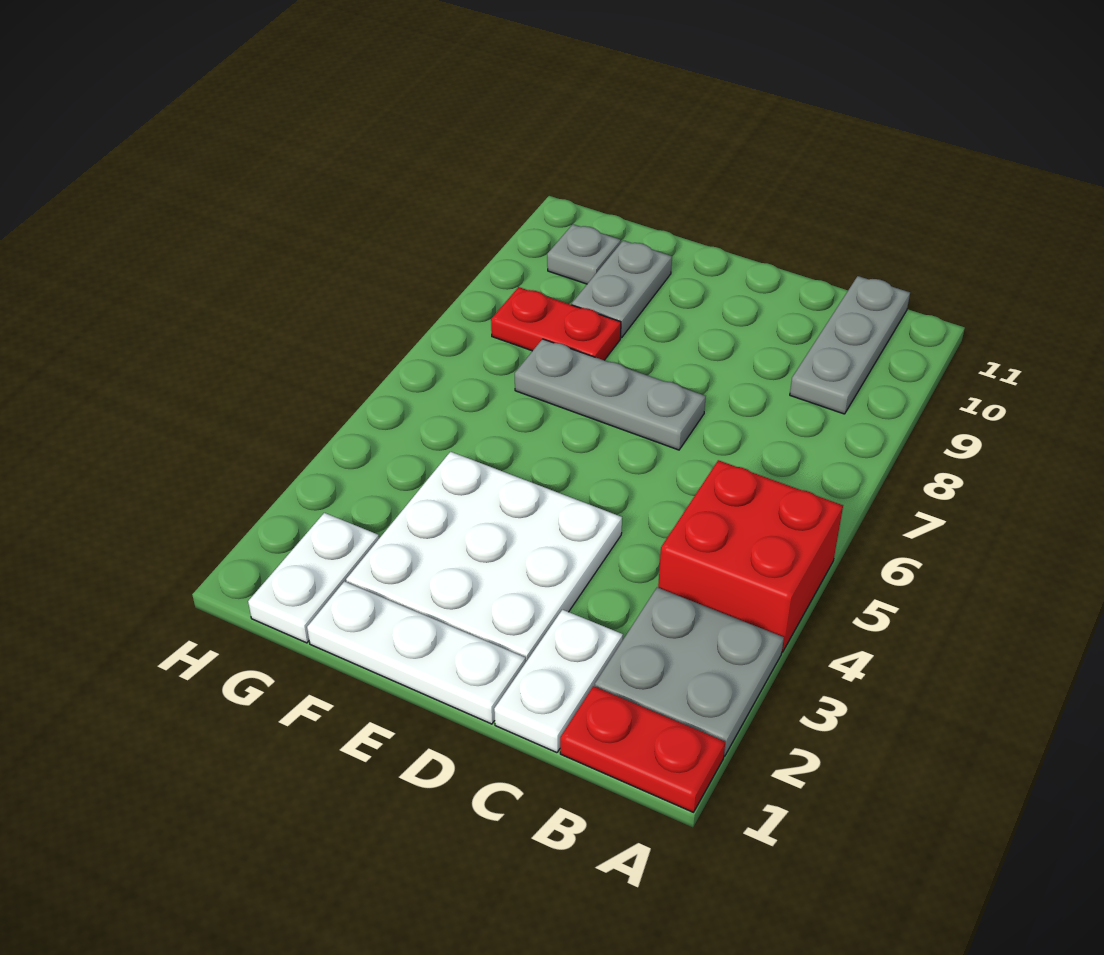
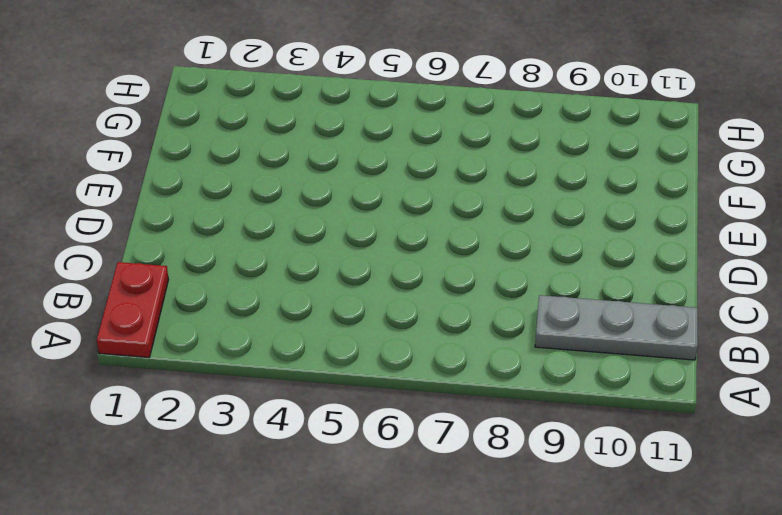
none -> grey plate A2:B3 level 1
none -> red brick A4:B5 level 1
none -> white plate C1:C2 level 1

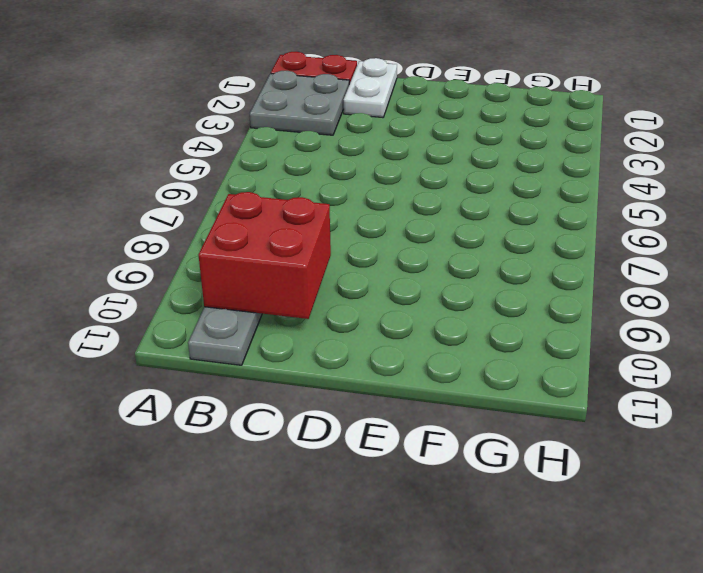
red brick B9:C10 level 2 -> red brick A4:B5 level 1
none -> white plate D1:F1 level 1
none -> white plate D2:F4 level 1
none -> grey plate D7:F7 level 1

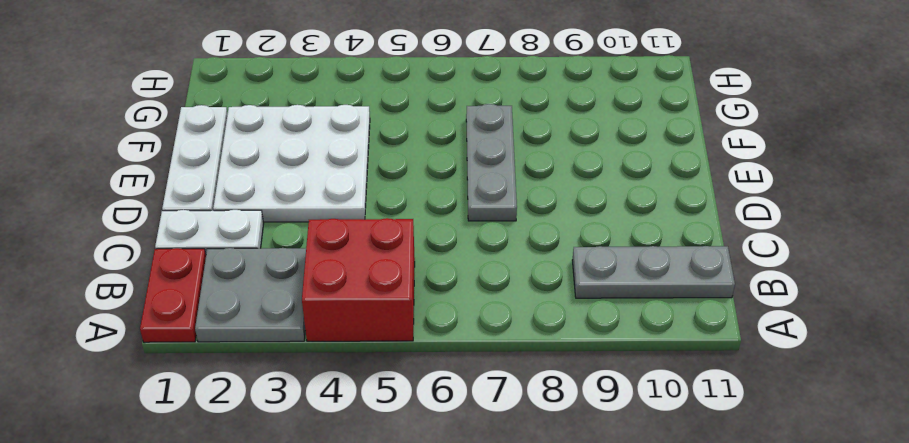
none -> red plate F8:G8 level 1
none -> grey plate F9:F10 level 1
none -> white plate G1:G2 level 1

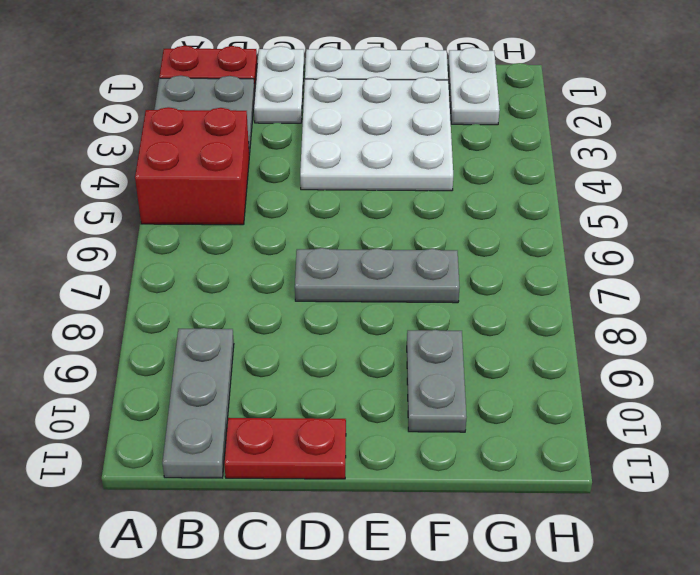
red plate C11:D11 level 1 -> red plate F8:G8 level 1
none -> grey plate G10 level 1

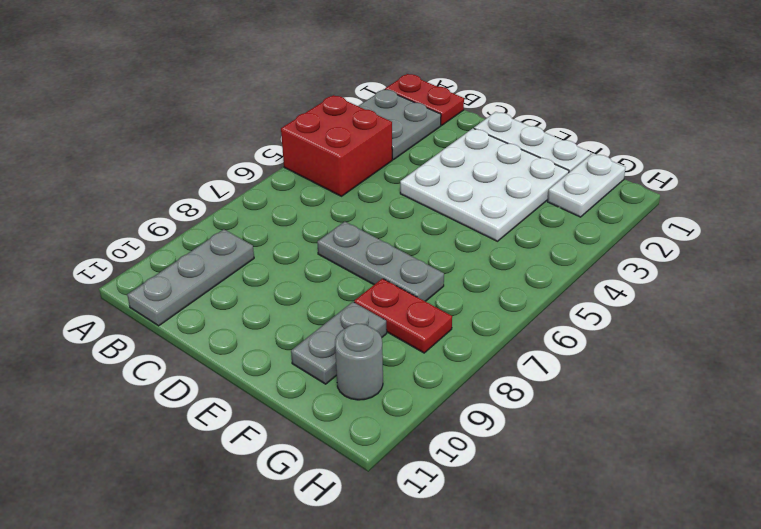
grey round brick G10 level 1 -> grey plate G10 level 1
none -> white plate C1:C2 level 1

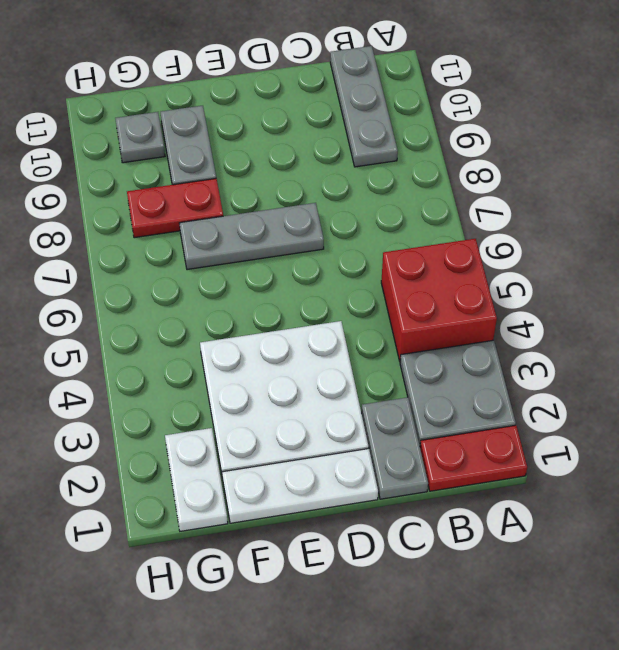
grey plate C1:C2 level 1 -> white plate C1:C2 level 1

